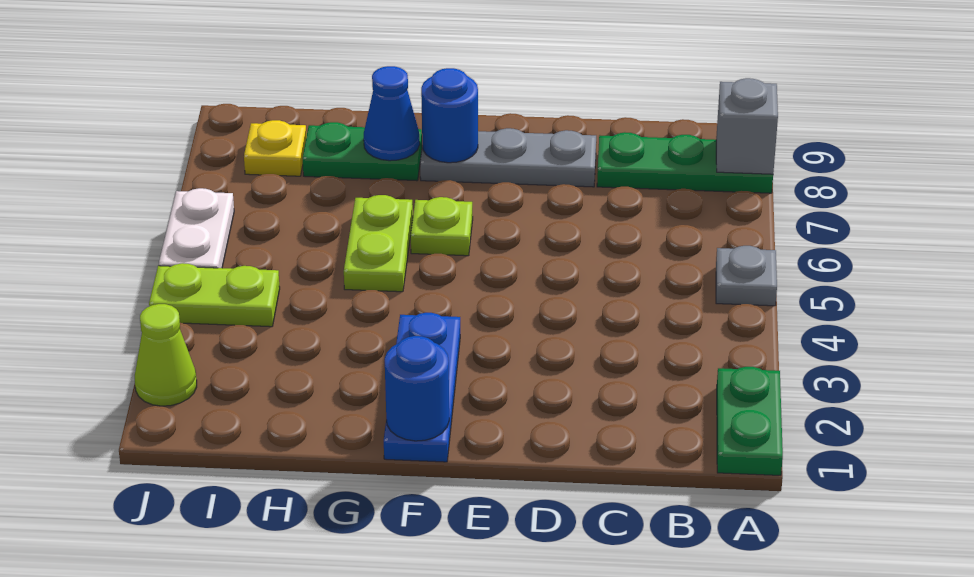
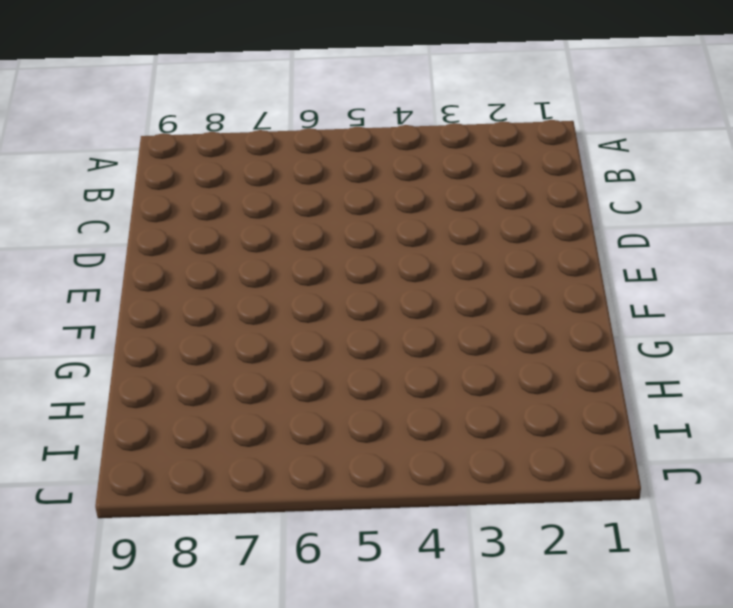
none -> green plate A1:A2 level 1
none -> grey plate A5 level 1
none -> green plate A8:C8 level 1

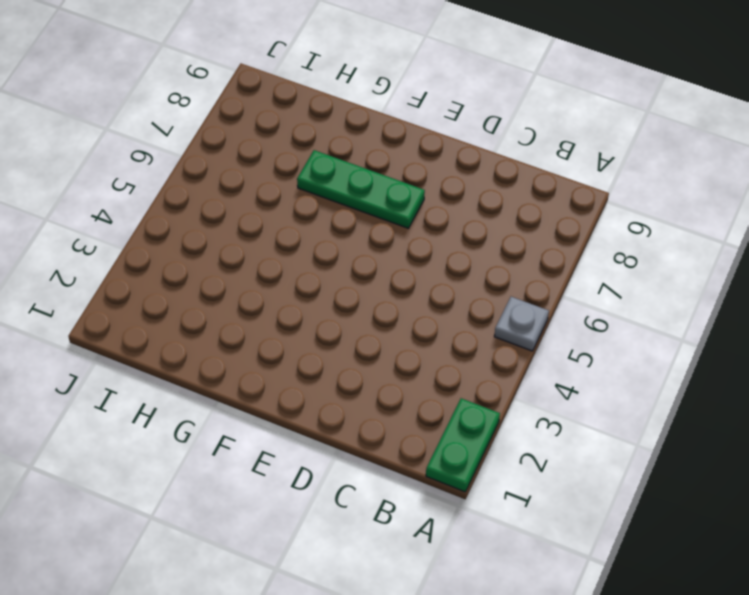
green plate E7:G7 level 1 -> green plate A8:C8 level 1
none -> grey plate D8:F8 level 1
none -> blue plate F1:F3 level 1
none -> lime plate F6 level 1

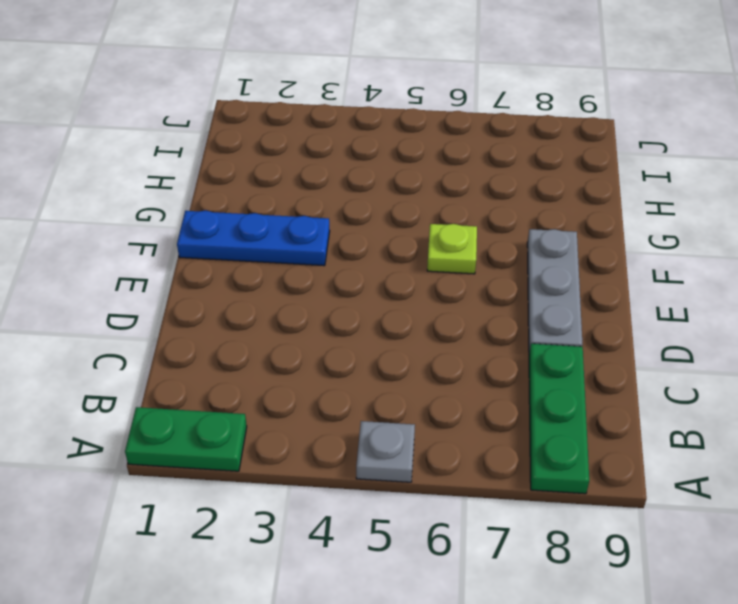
none -> lime plate G5:G6 level 1
none -> green plate G8:H8 level 1
none -> lime plate I4:J4 level 1

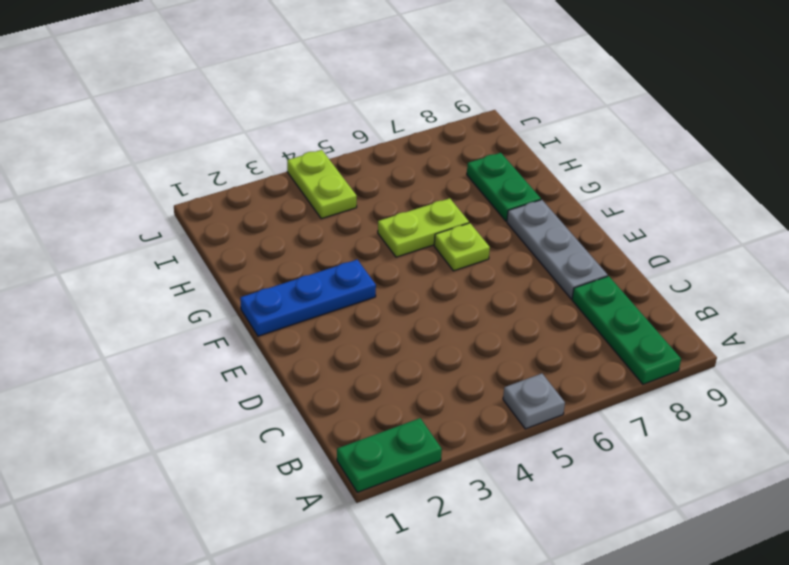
none -> yellow plate I8 level 1
none -> lime cone J2 level 1
none -> white plate J5:J6 level 1

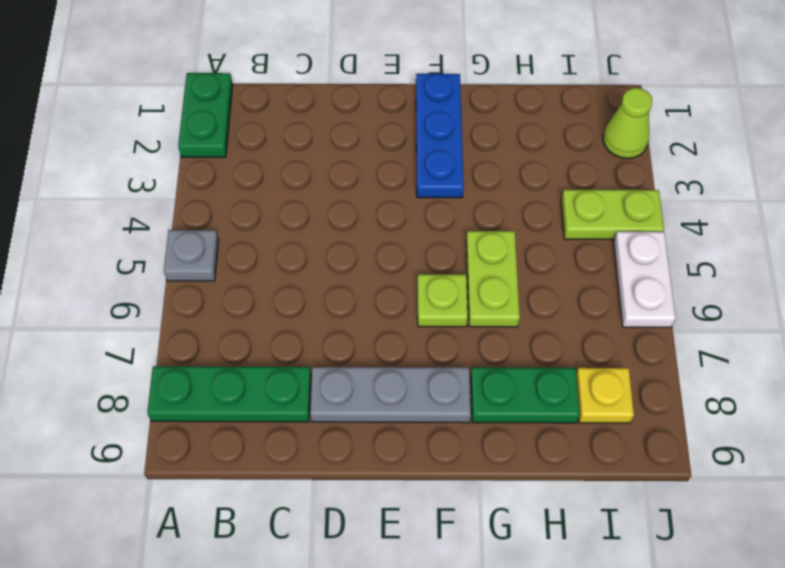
none -> grey brick A8 level 2
none -> blue round brick F1 level 2
none -> blue round brick F8 level 2

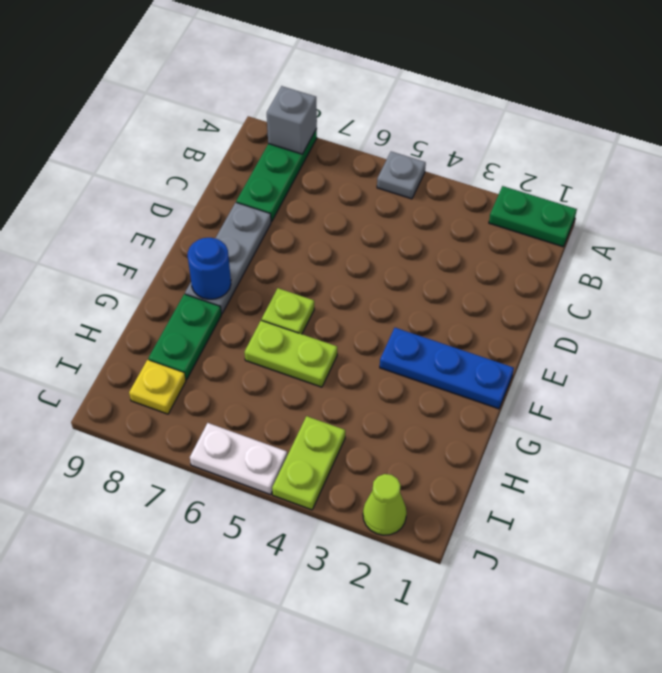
none -> blue round brick F1 level 2
none -> blue cone G8 level 2

